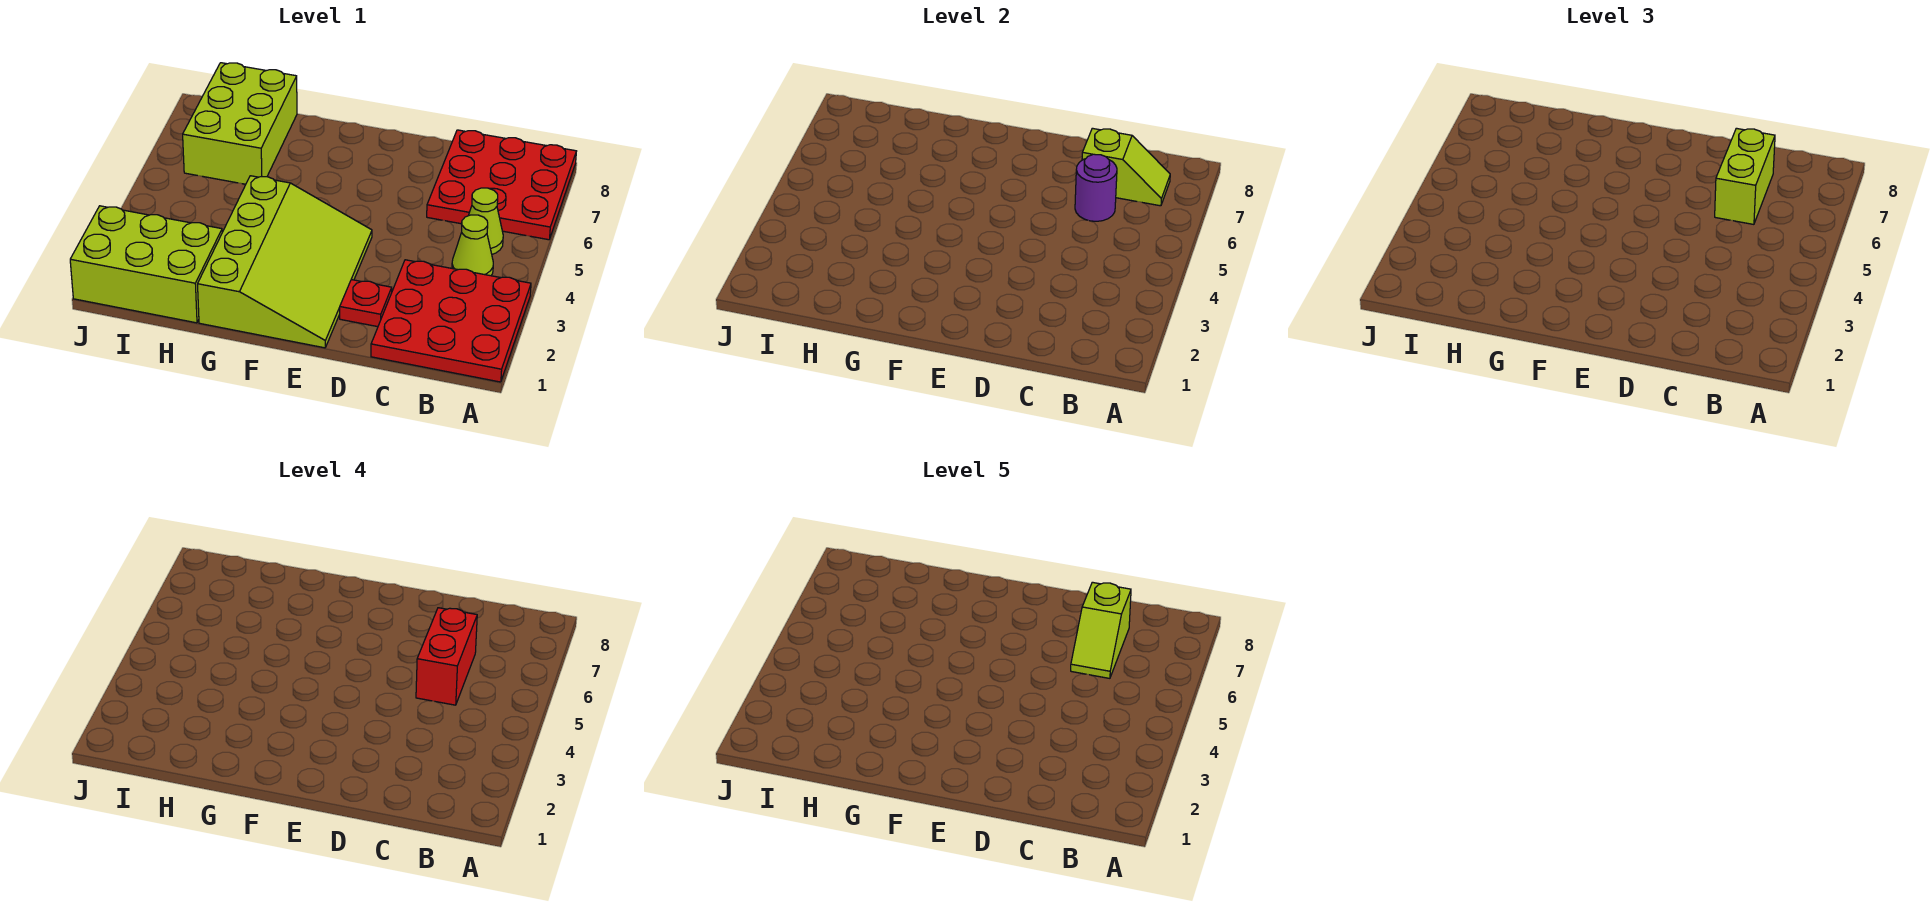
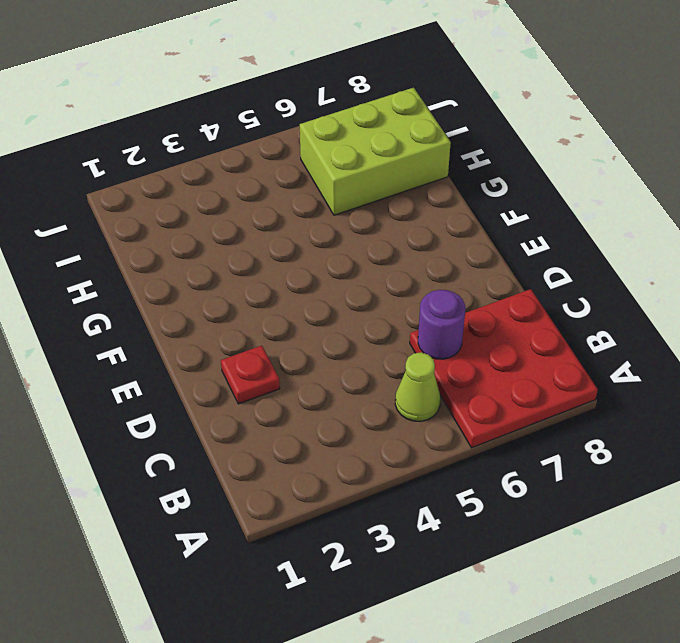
none -> red plate A1:C3 level 1
none -> lime cone B4 level 1
none -> lime slope E1:G4 level 1 top G

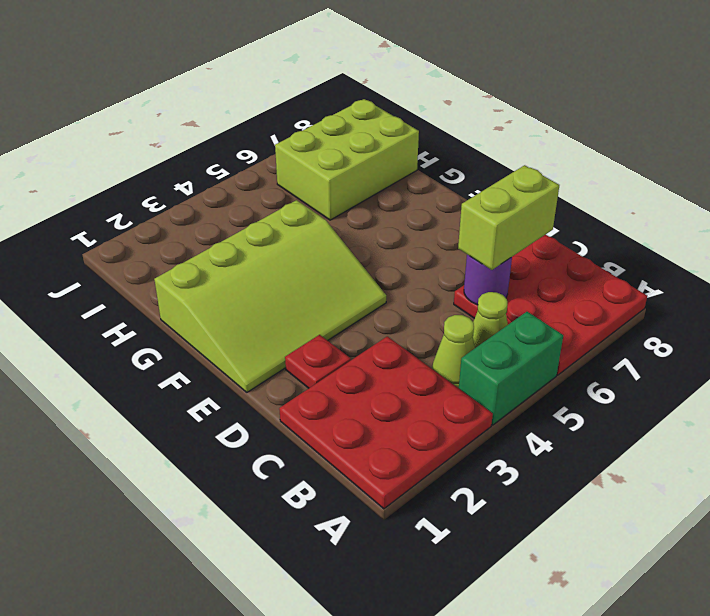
green brick A4:A5 level 1 -> none
none -> lime brick H1:J2 level 1
none -> lime slope B7:C7 level 2 top C
none -> red brick C5:C6 level 4

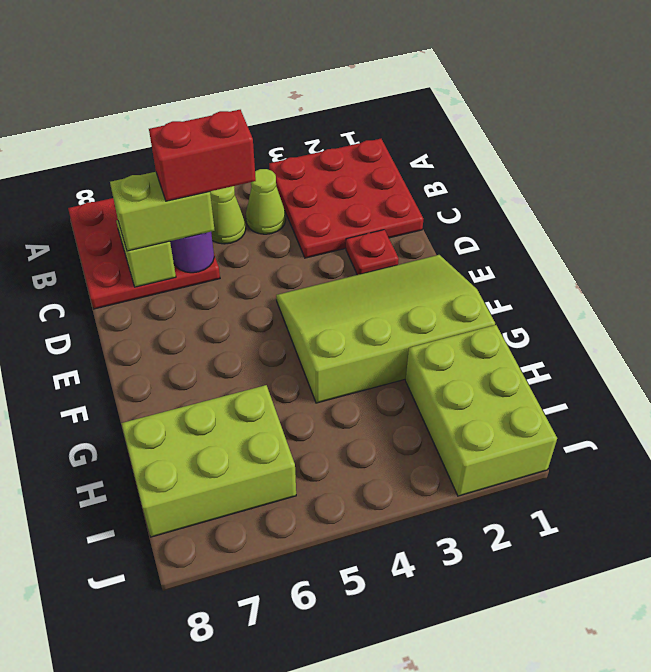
none -> lime slope C6:C7 level 5 top 7

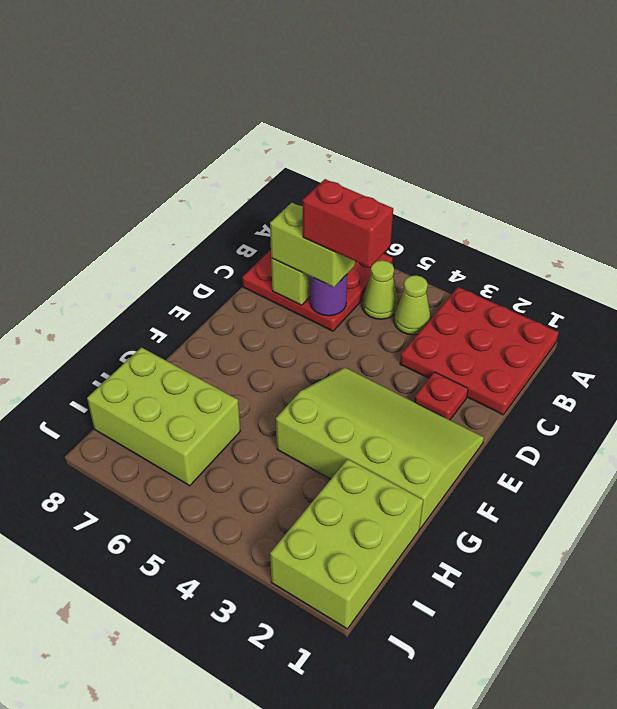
none -> lime slope C6:C7 level 5 top 7

